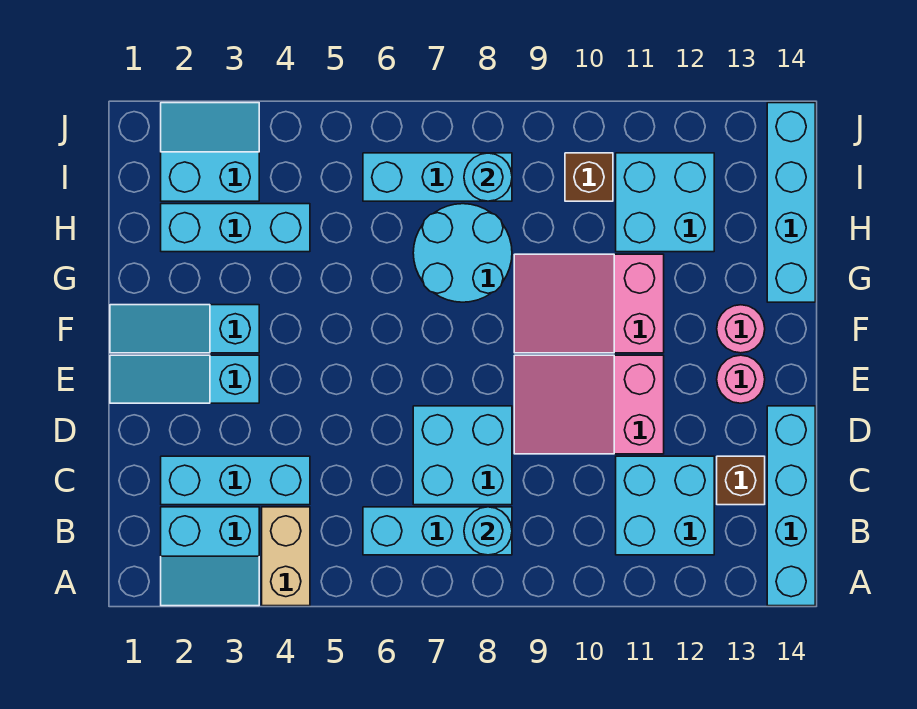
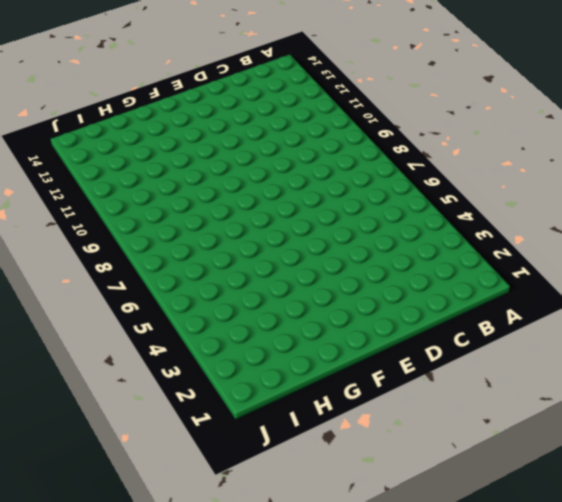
none -> cyan slope A2:B3 level 1 top B
none -> tan brick A4:B4 level 1
none -> cyan brick A14:D14 level 1

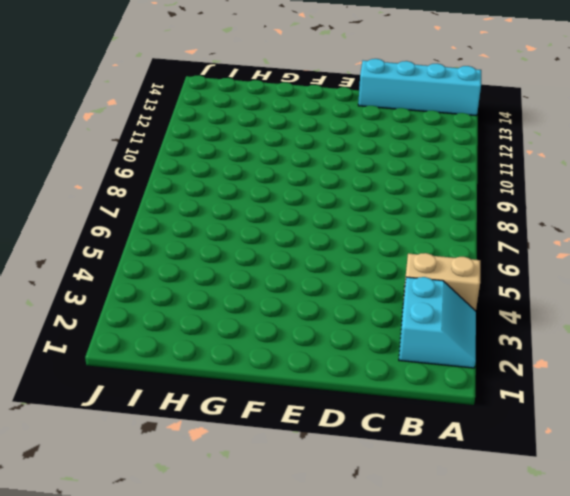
none -> cyan brick B6:B8 level 1
none -> cyan brick B11:C12 level 1
none -> cyan brick C2:C4 level 1

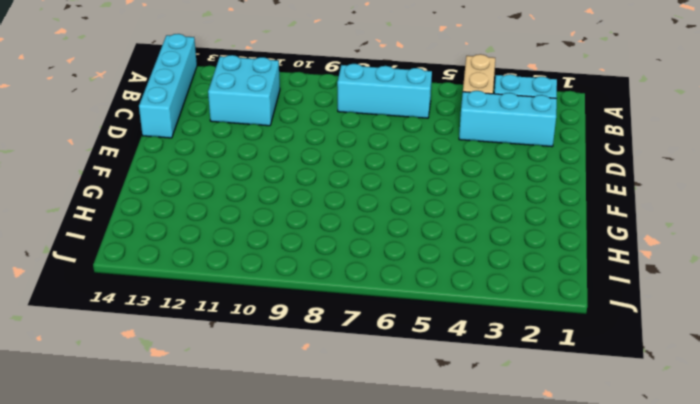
none -> cyan brick C7:D8 level 1
none -> brown brick C13 level 1
none -> pink slope D9:E11 level 1 top 11

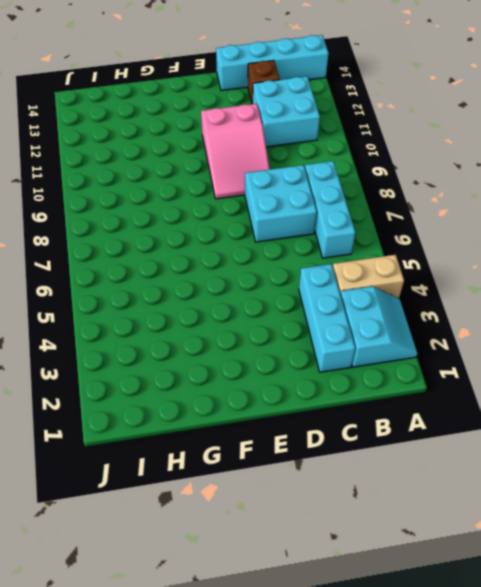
none -> cyan slope E1:E3 level 1 top 3
none -> pink round brick E13 level 1
none -> cyan slope F1:F3 level 1 top 3

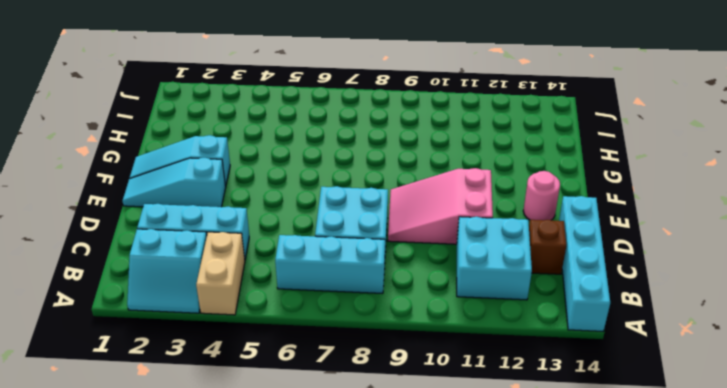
none -> pink slope F9:G11 level 1 top 11
none -> pink round brick F13 level 1
none -> cyan round brick G7:H8 level 1

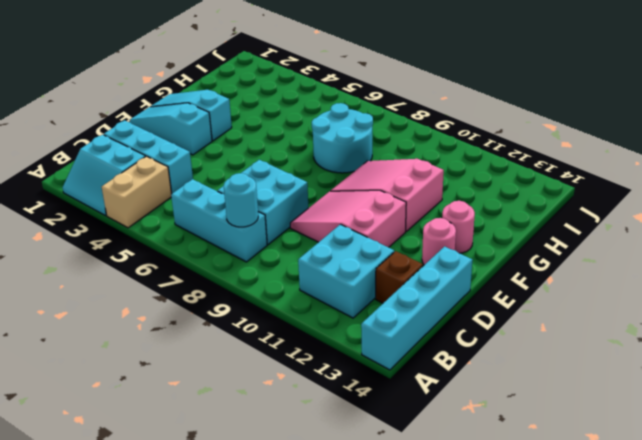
none -> cyan brick G14:J14 level 1
none -> cyan brick H2:H4 level 1
none -> cyan brick H11:I12 level 1

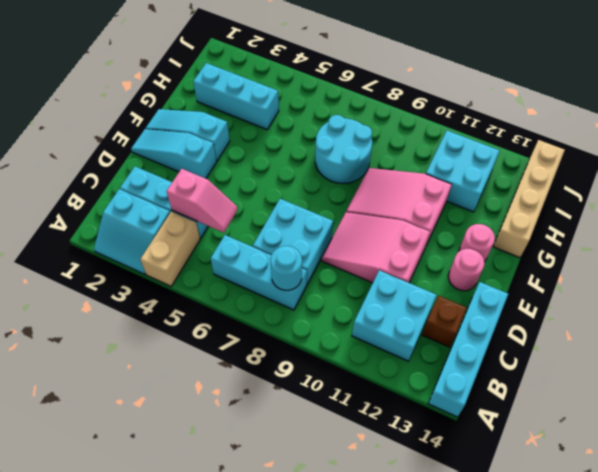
pink slope C4:C5 level 2 top 4 -> none
tan brick G14:J14 level 1 -> cyan brick G14:J14 level 1
none -> cyan slope I2:J3 level 1 top I
none -> cyan brick I6:I8 level 1
none -> brown brick I10 level 1

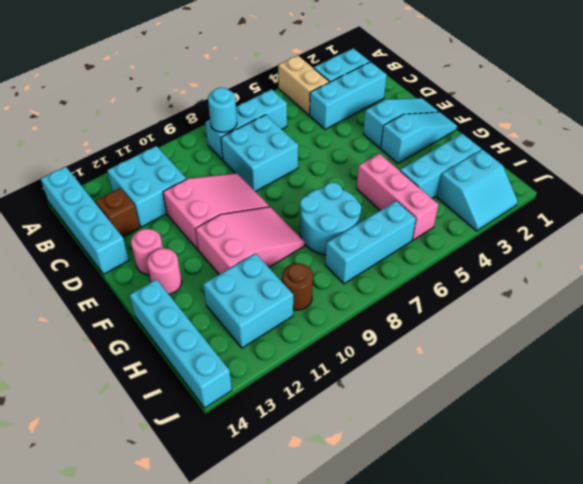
pink brick G5:I5 level 1 -> none
brown round brick I10 level 1 -> brown brick I10 level 1
none -> cyan round brick I8 level 2

